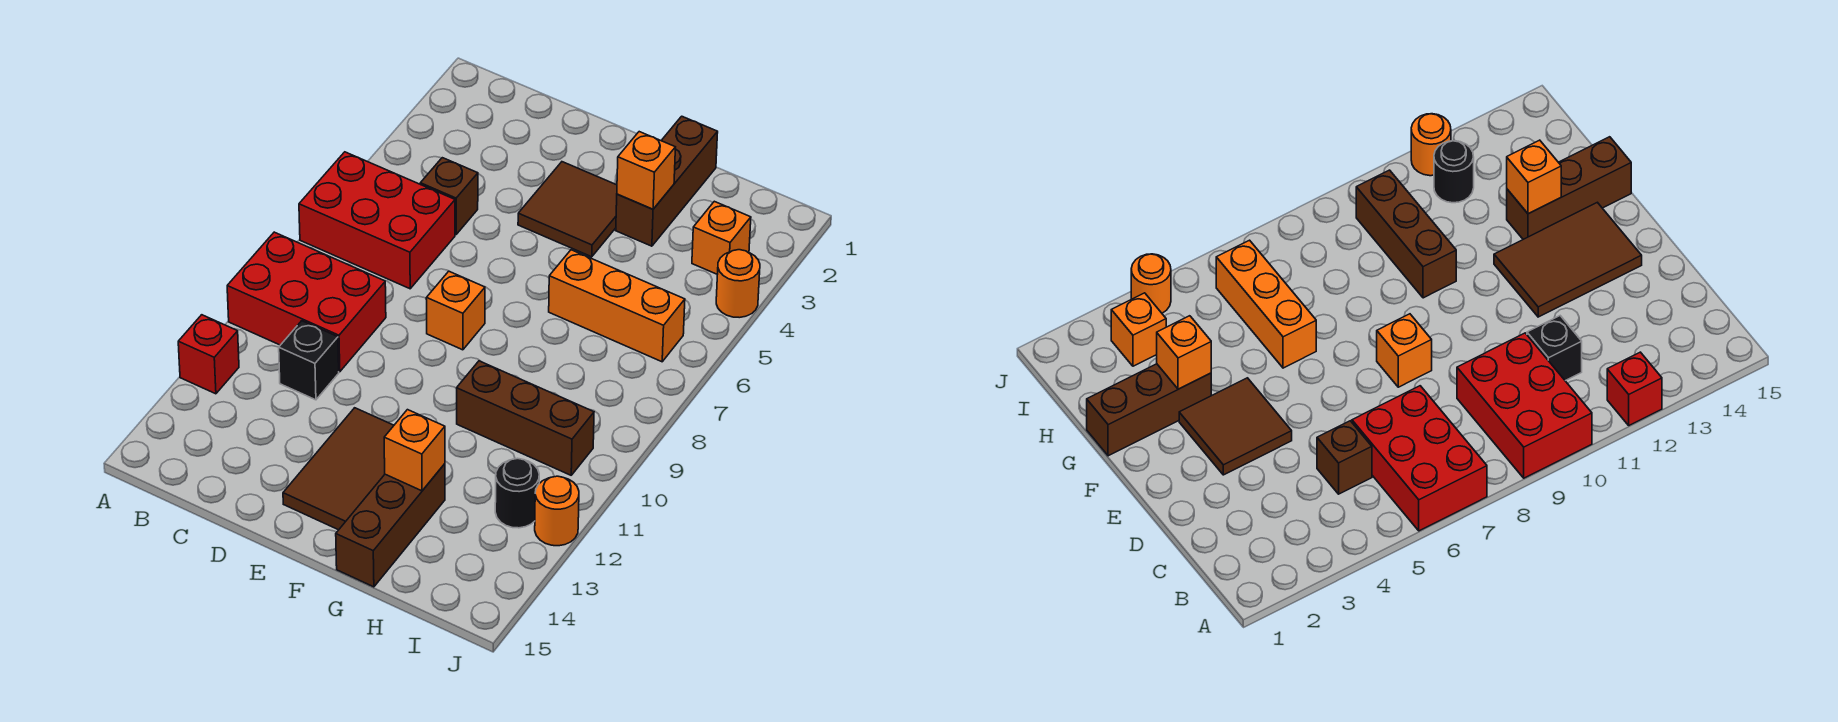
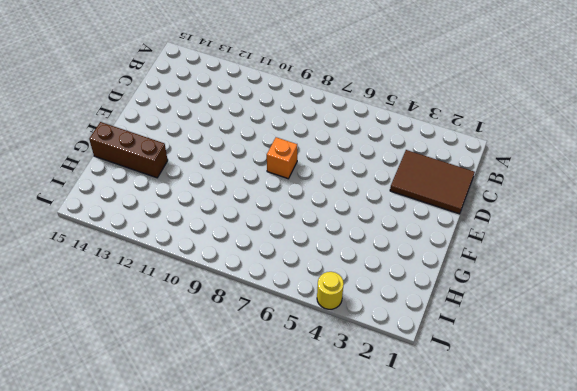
brown tile C1:D3 level 1 -> brown tile E12:F14 level 1
yellow round brick J4 level 1 -> orange round brick J4 level 1
none -> red brick A6:C7 level 1
none -> red brick A9:C10 level 1
none -> red brick A12 level 1

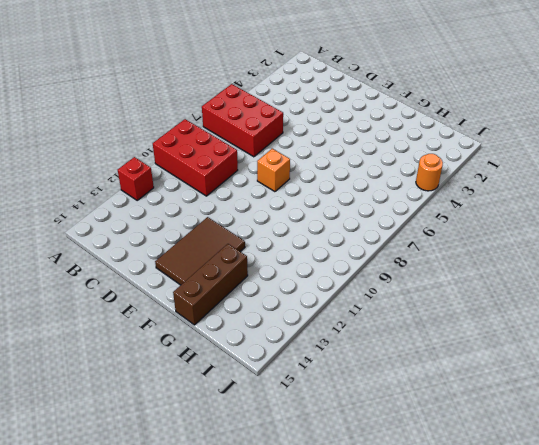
none -> brown brick C5 level 1
none -> black brick C11 level 1
none -> brown tile E3:F4 level 1

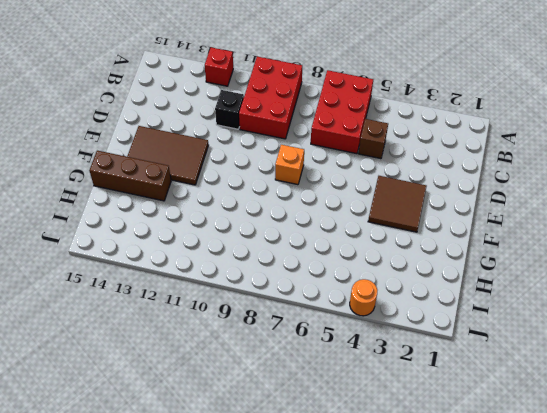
none -> brown brick G1:G3 level 1
none -> orange brick G6:I6 level 1
none -> brown brick G10:I10 level 1

